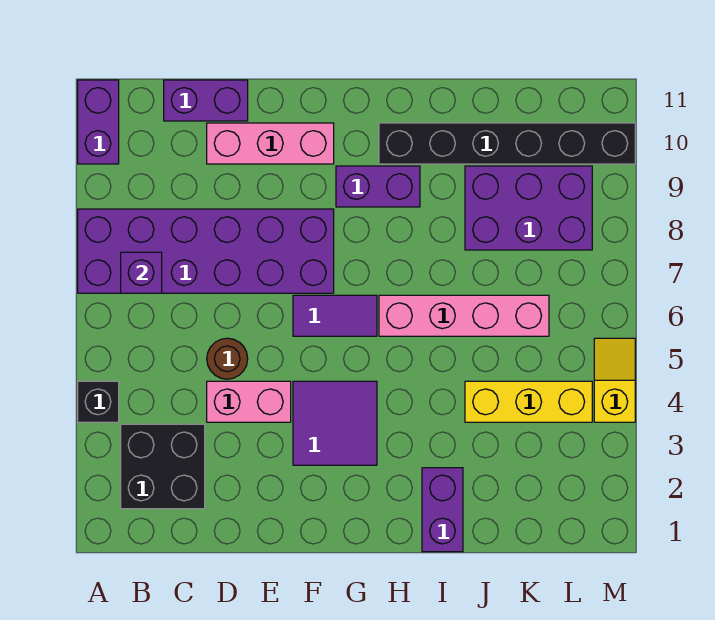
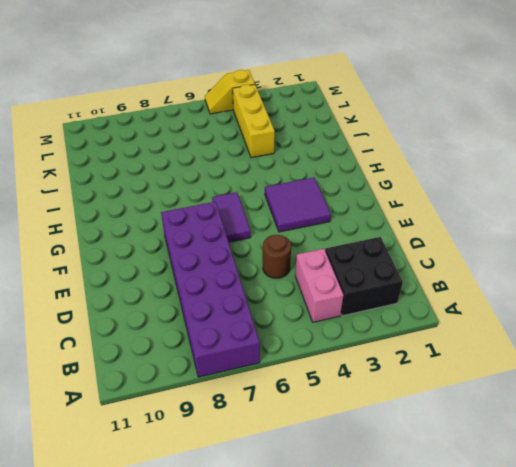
pink brick B4:C4 level 1 -> pink brick D4:E4 level 1
none -> black brick A4 level 1
none -> purple brick A10:A11 level 1
none -> purple brick C11:D11 level 1

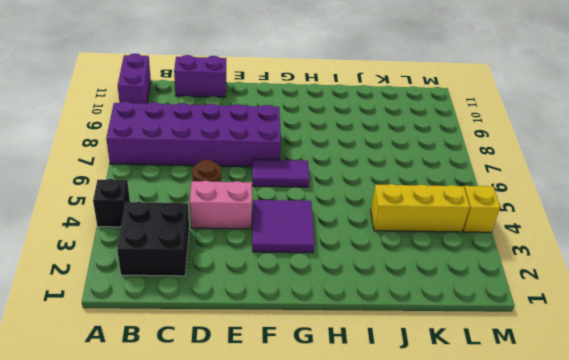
none -> pink brick D10:F10 level 1
none -> purple brick G9:H9 level 1
none -> pink brick H6:K6 level 1

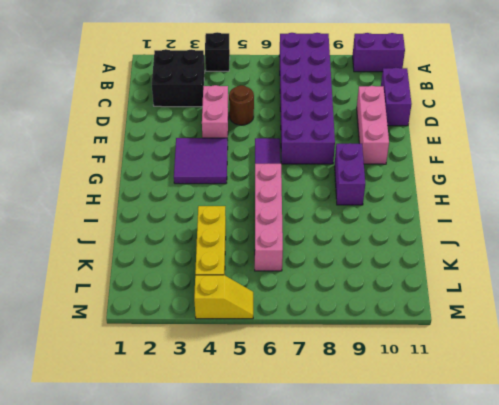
none -> black brick H10:M10 level 1
none -> purple brick I1:I2 level 1
none -> purple brick J8:L9 level 1

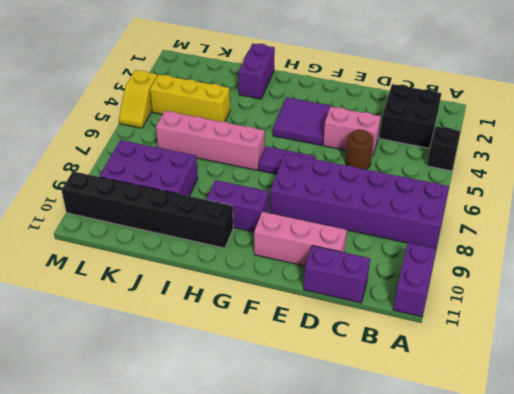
none -> purple brick B7 level 2

